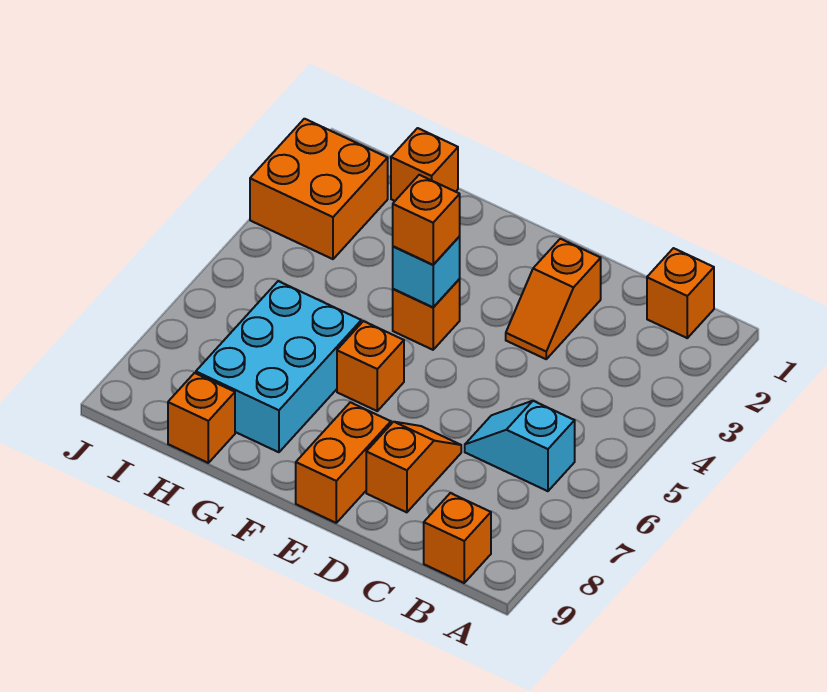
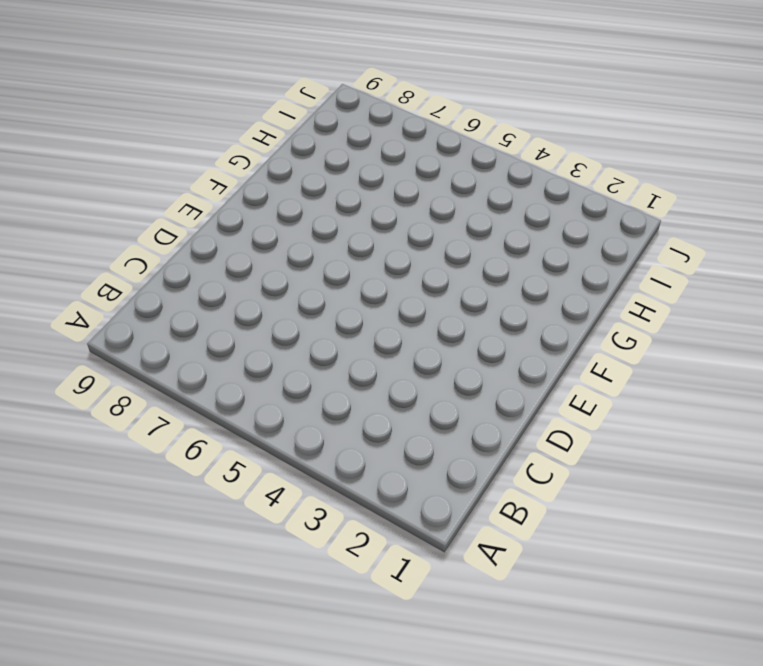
none -> orange brick B1 level 1
none -> cyan slope B6:C6 level 1 top B
none -> orange brick B9 level 1

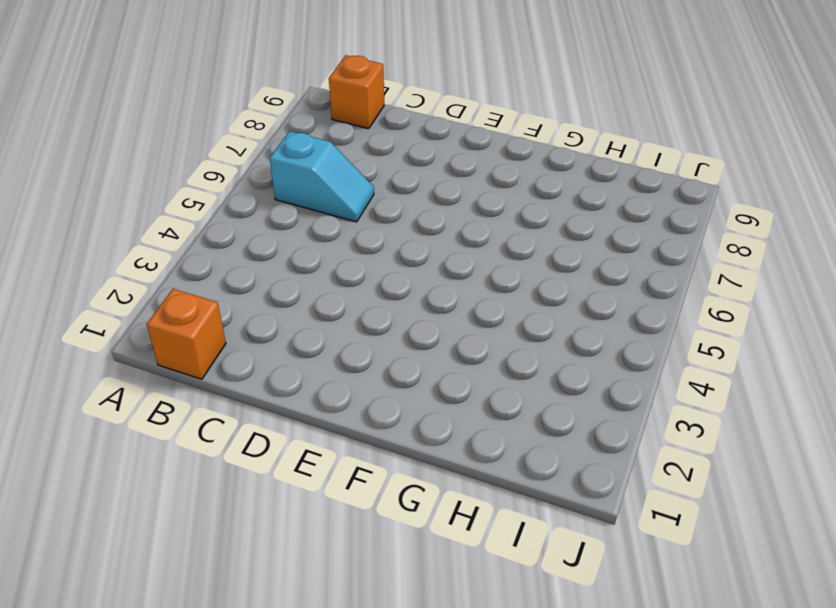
none -> orange slope D2:D3 level 1 top 2
none -> orange slope D7:D8 level 1 top 8
none -> orange brick E8:E9 level 1

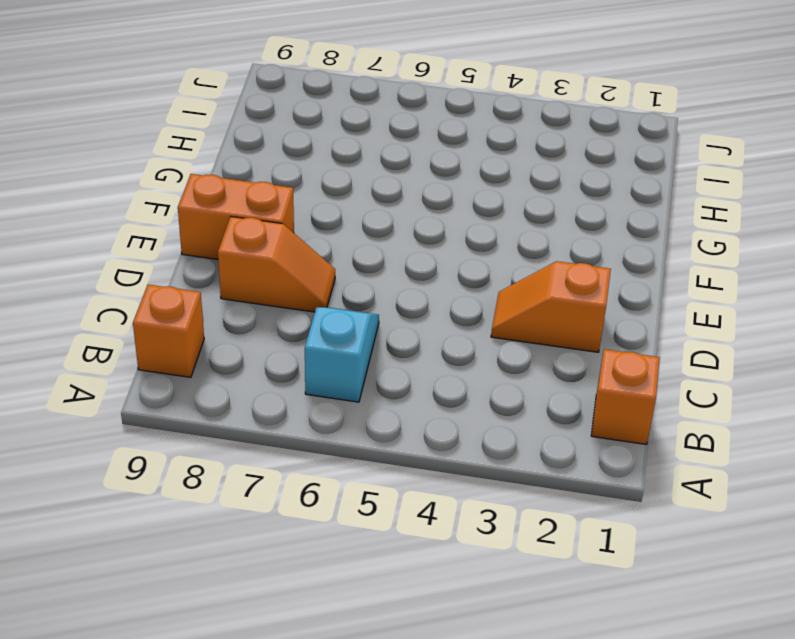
none -> orange brick F4 level 1
none -> orange brick F6 level 1
none -> cyan brick G6:H8 level 1

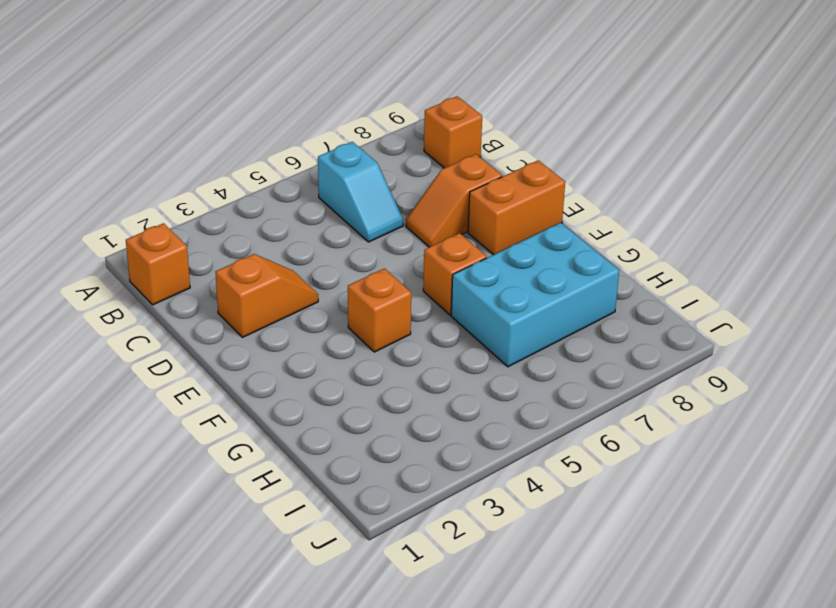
none -> orange brick H1 level 1
none -> orange brick H9 level 1
none -> orange brick I2:J3 level 1

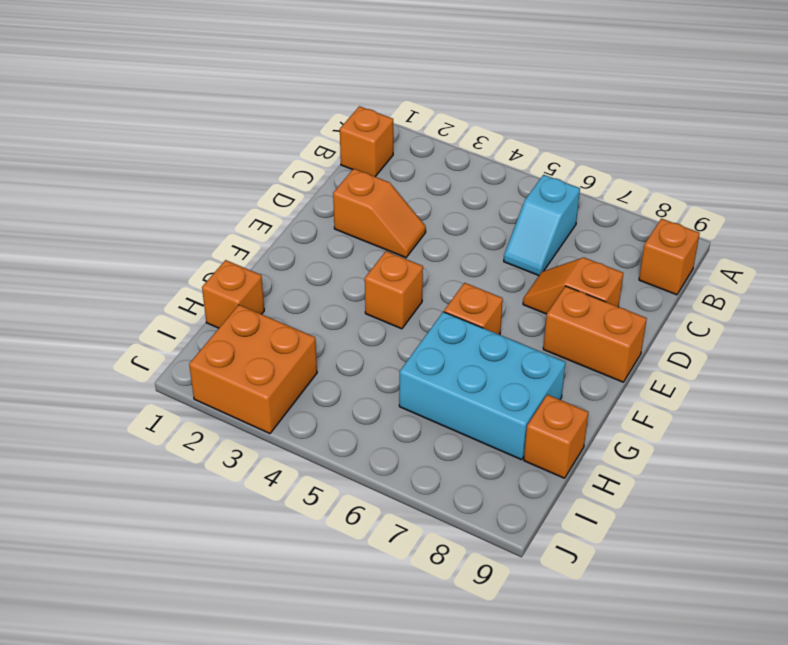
none -> cyan brick F4 level 2
none -> orange brick F4 level 3

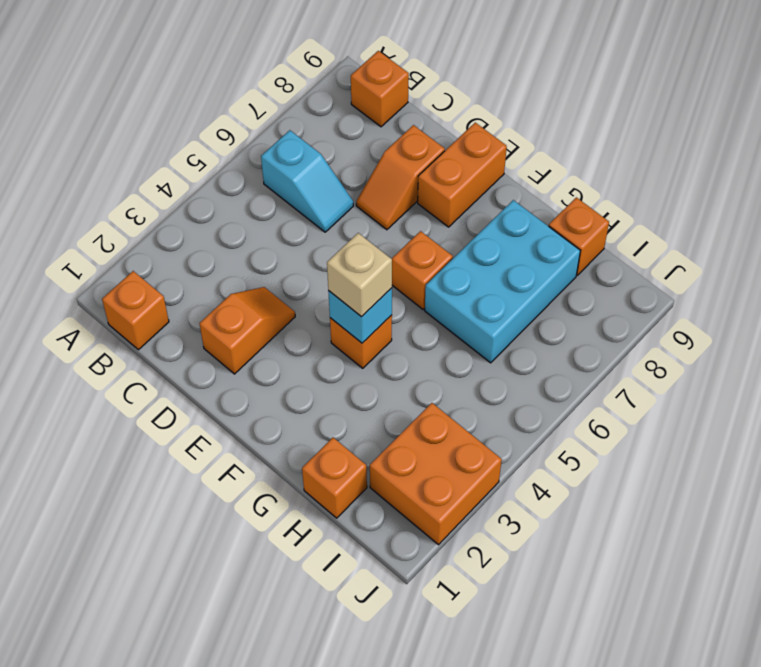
tan brick F4 level 3 -> orange brick F4 level 3

